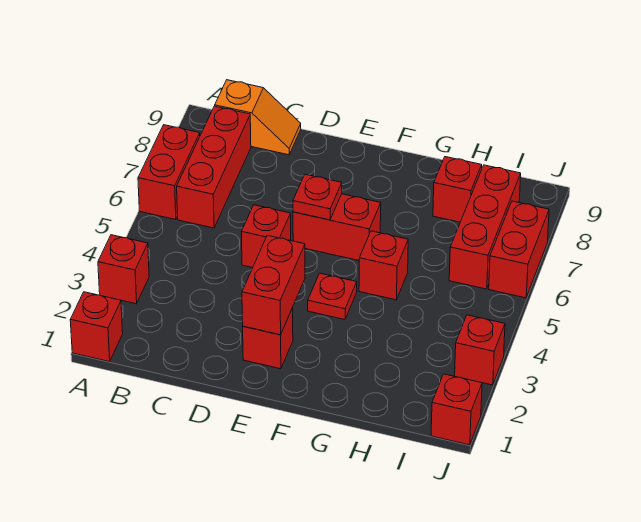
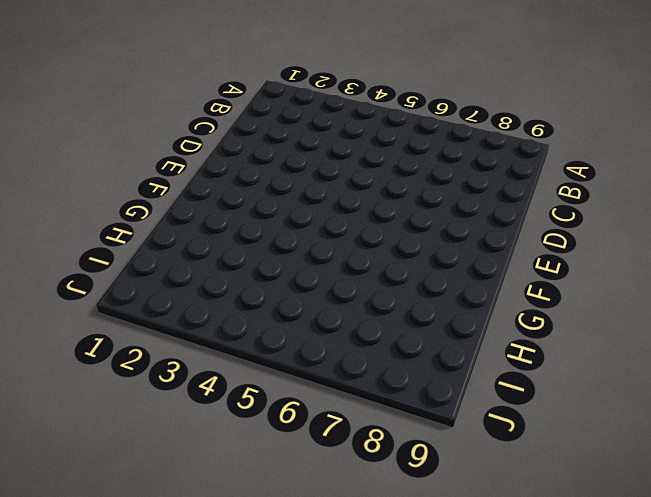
none -> red brick A1 level 1
none -> red brick A3 level 1
none -> red brick A6:A7 level 1

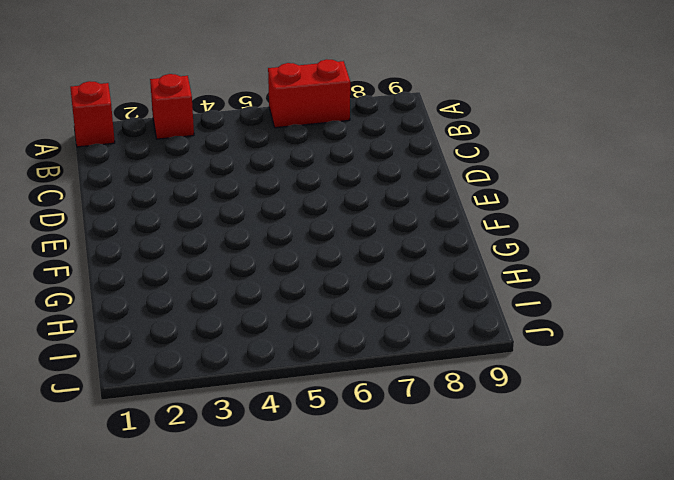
none -> red brick B6:B8 level 1
none -> orange slope B9:C9 level 1 top B
none -> red brick D5 level 1

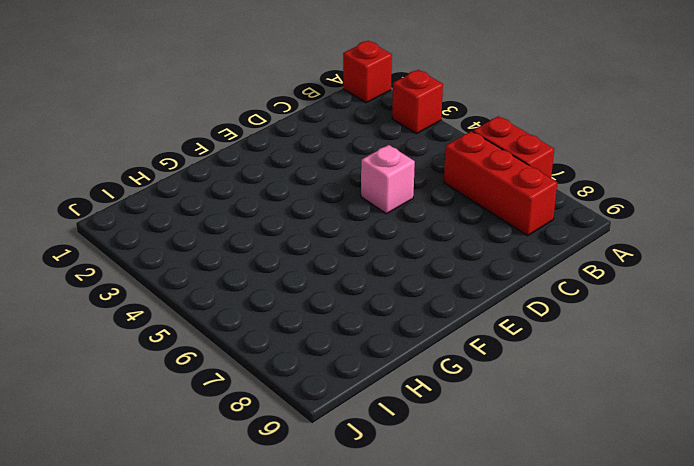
pink brick D5 level 1 -> red brick D5 level 1
none -> orange slope B9:C9 level 1 top B
none -> red brick E2 level 1
none -> red brick E6:F6 level 1

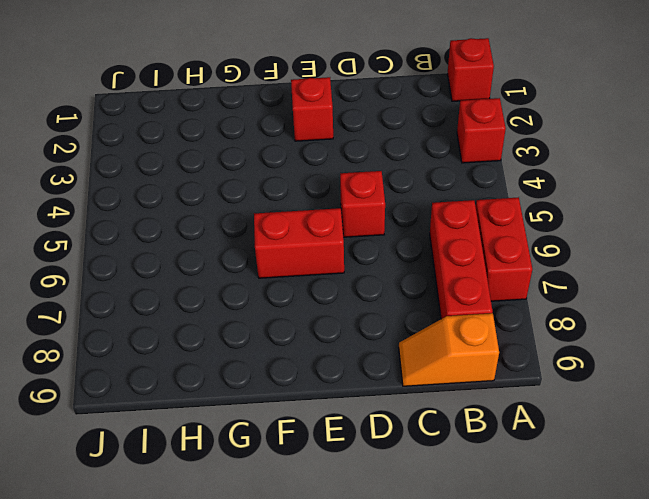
none -> red plate F4 level 1
none -> red brick G5 level 1
none -> red brick H8 level 1

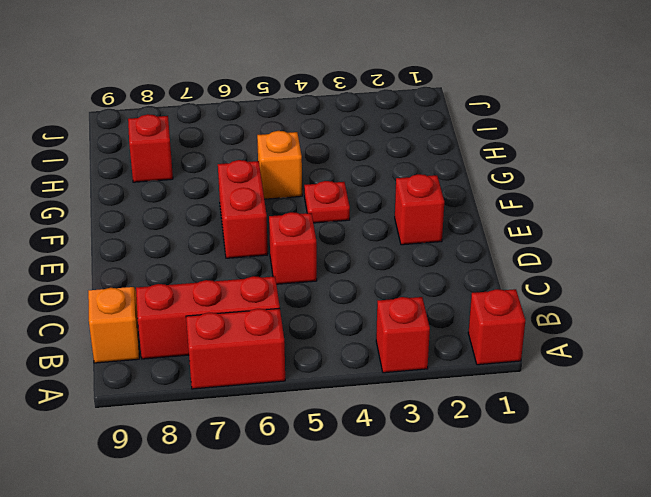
orange brick G5 level 1 -> red brick G5 level 1
none -> red brick I6:I8 level 1
none -> red brick J1 level 1
none -> red brick J3 level 1

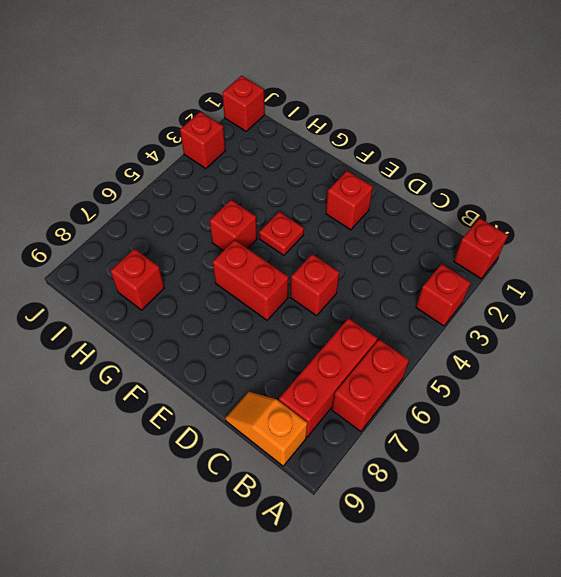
none -> red brick I6:I8 level 1
none -> red brick J6:J7 level 1
none -> red brick E2:E3 level 2

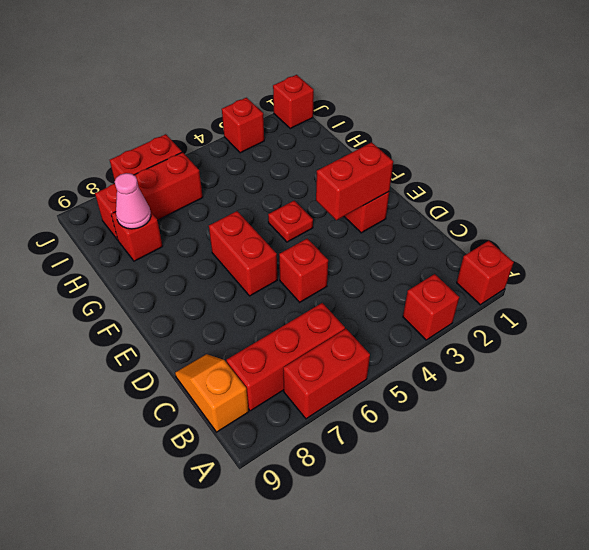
pink cone H8 level 2 -> none
none -> red brick G5 level 1
none -> red plate E6 level 2

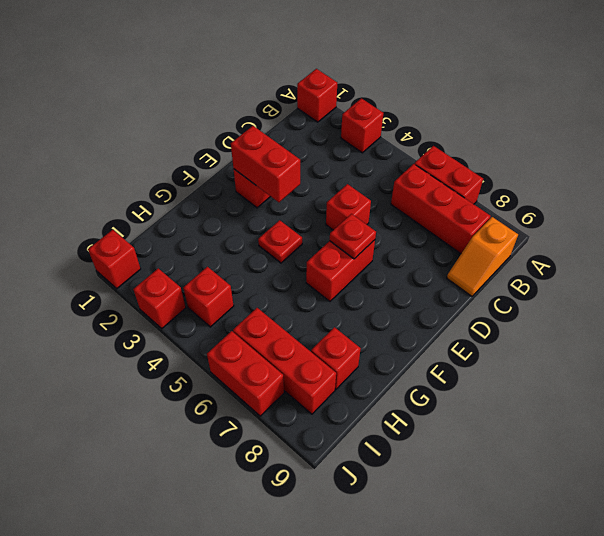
red brick I4 level 1 -> red brick G5 level 1

